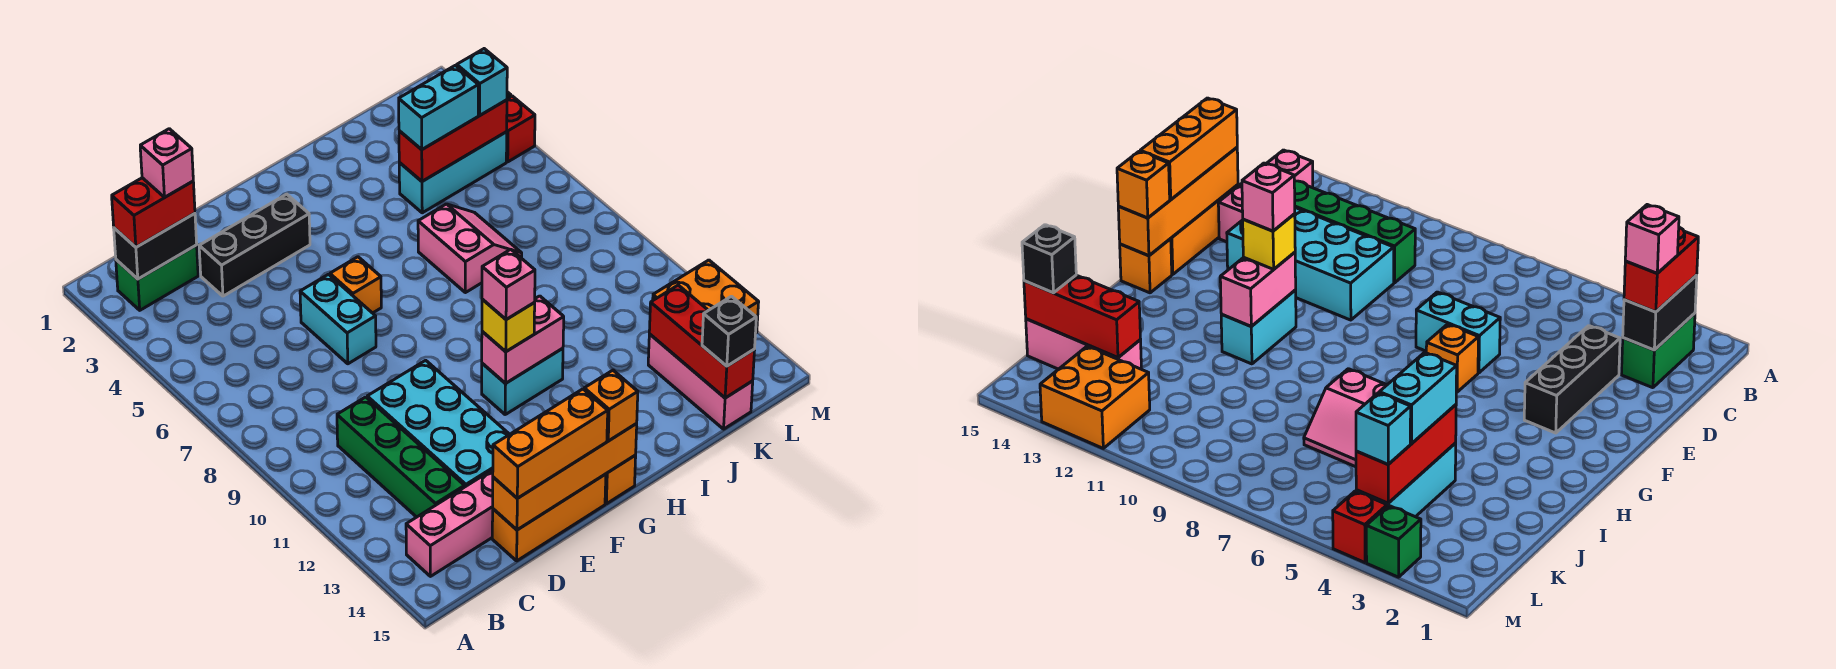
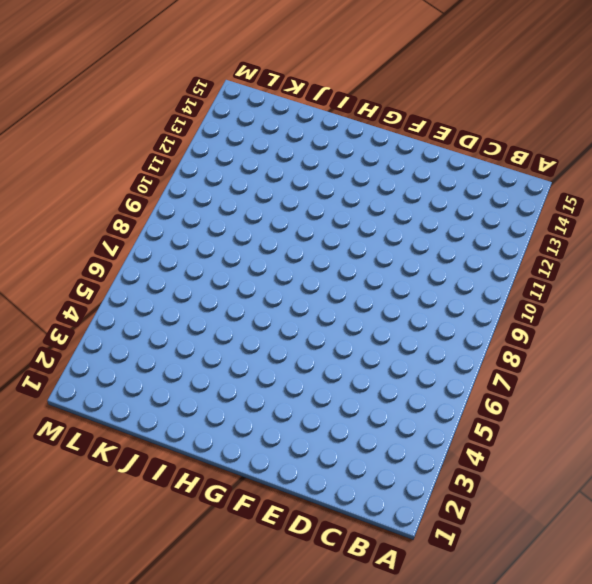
none -> green brick B2:C2 level 1
none -> pink brick B14:D14 level 1
none -> green brick C10:C13 level 1
none -> black brick D3:F3 level 1

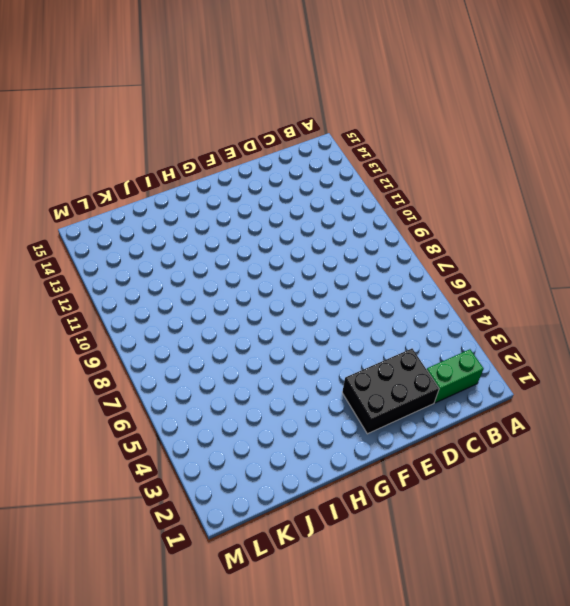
black brick D2:F3 level 1 -> black brick D3:F3 level 1
none -> pink brick B14:D14 level 1
none -> green brick C10:C13 level 1
none -> cyan brick D10:E13 level 1
none -> orange brick D15:F15 level 1

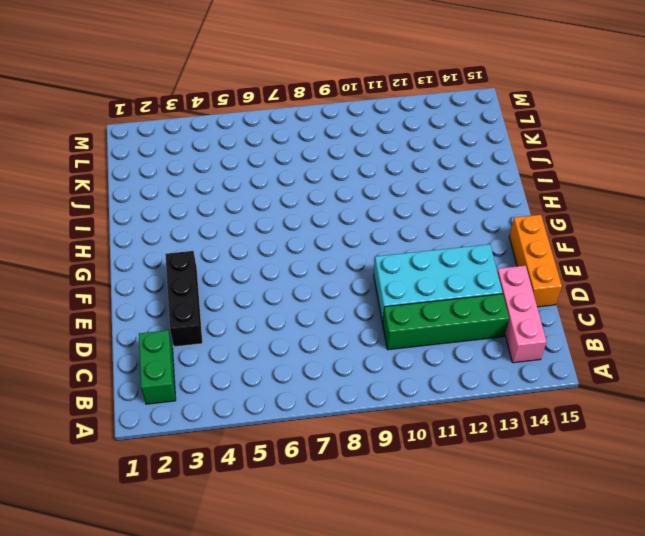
none -> cyan brick E6:E7 level 1
none -> orange brick F6 level 1
none -> cyan brick G11:H11 level 1
none -> orange brick G15 level 1

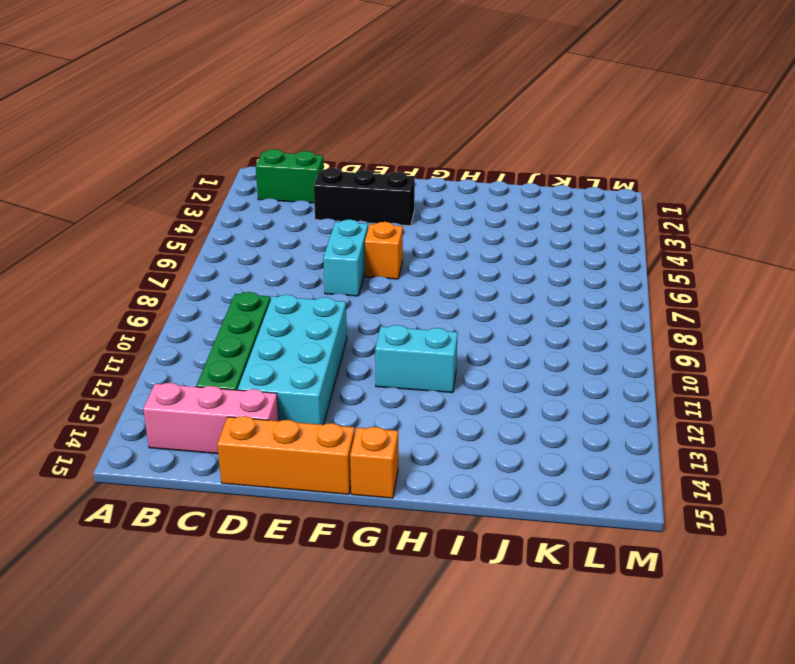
none -> pink slope I6:J7 level 1 top I
none -> cyan brick J4:L4 level 1
none -> pink brick K13:K15 level 1
none -> orange brick L12:M13 level 1

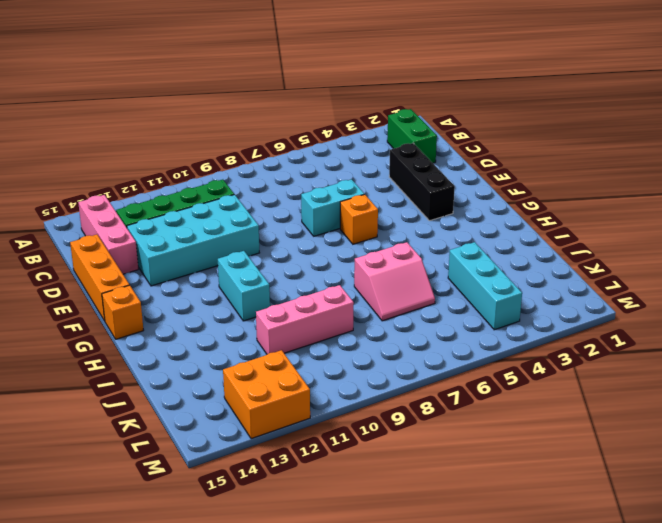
pink brick J9:J11 level 1 -> pink brick K13:K15 level 1
none -> green brick M3 level 1
none -> red brick M4 level 1
none -> black brick B2:C2 level 2
none -> orange brick D15:G15 level 2

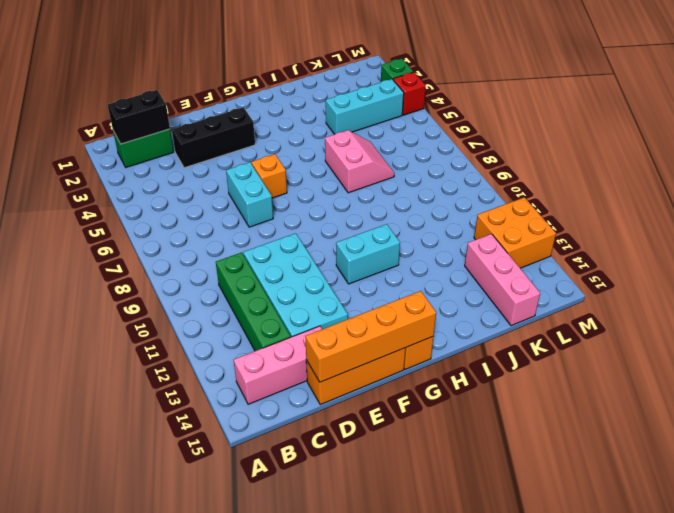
none -> pink brick G11:H11 level 2
none -> red brick J4:L4 level 2
none -> red brick K13:K15 level 2
none -> red brick B2:C2 level 3

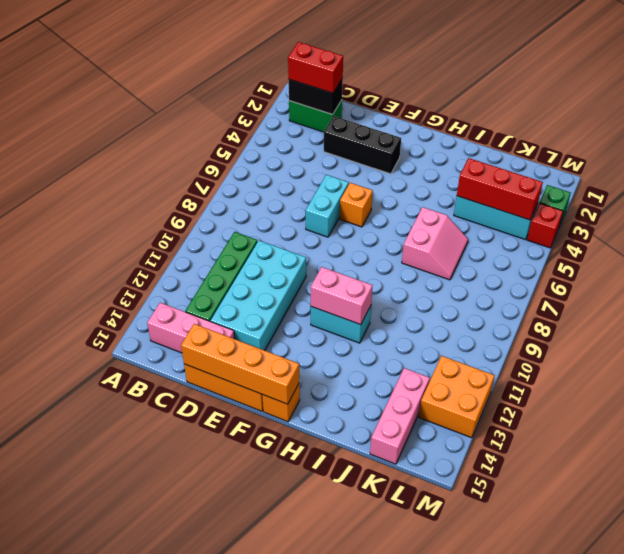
none -> red brick K13:K15 level 2
none -> orange brick D15:F15 level 3
none -> yellow brick G11 level 3
none -> orange brick G15 level 3

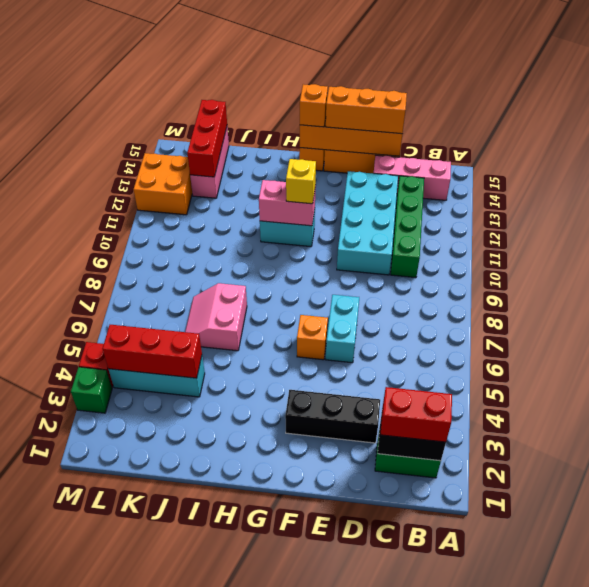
none -> cyan brick J4:K4 level 3
none -> black brick K15 level 3
none -> cyan brick L4 level 3
none -> pink brick C2 level 4

